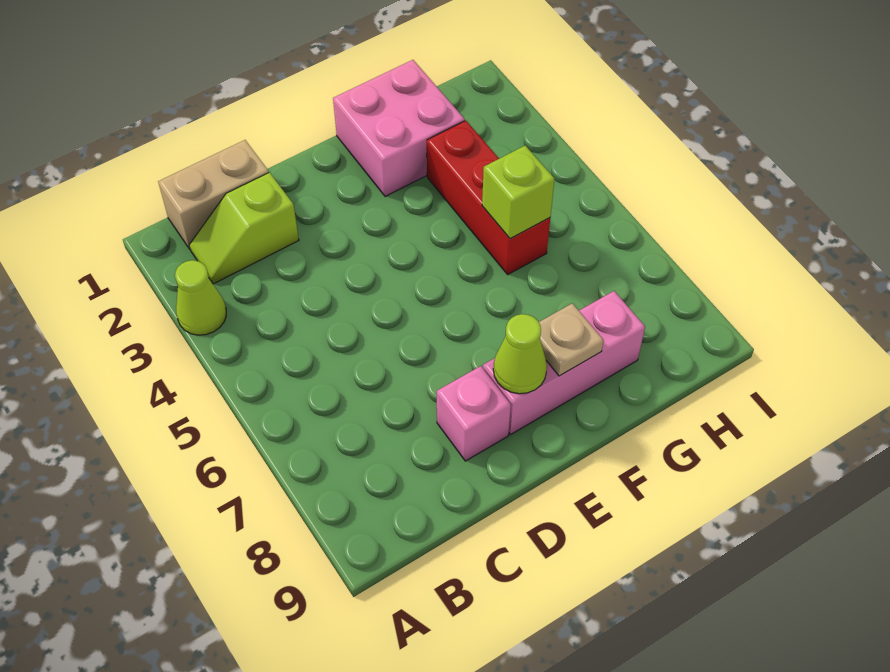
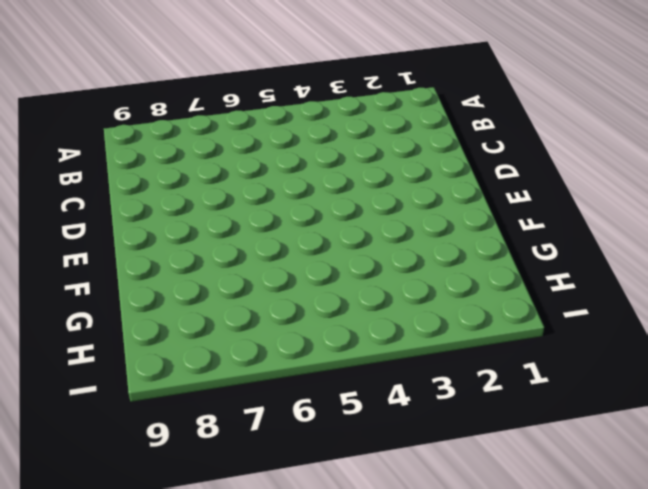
none -> lime cone A3 level 1
none -> tan brick B1:C1 level 1

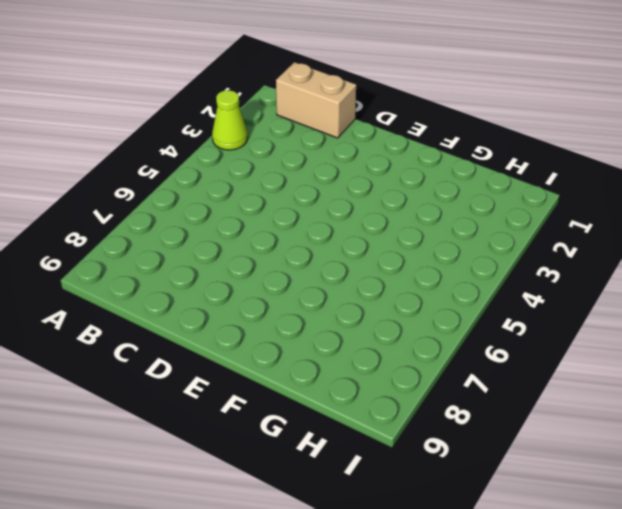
none -> lime slope B2:C2 level 1 top C
none -> pink brick D8 level 1

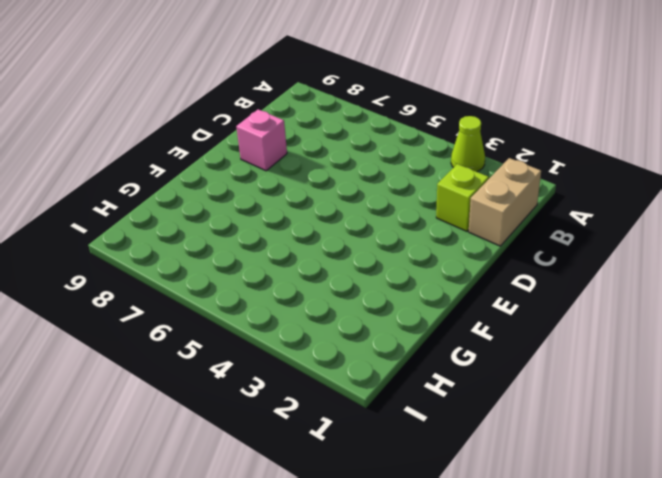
none -> pink brick E8:G8 level 1
none -> pink brick F1:G2 level 1

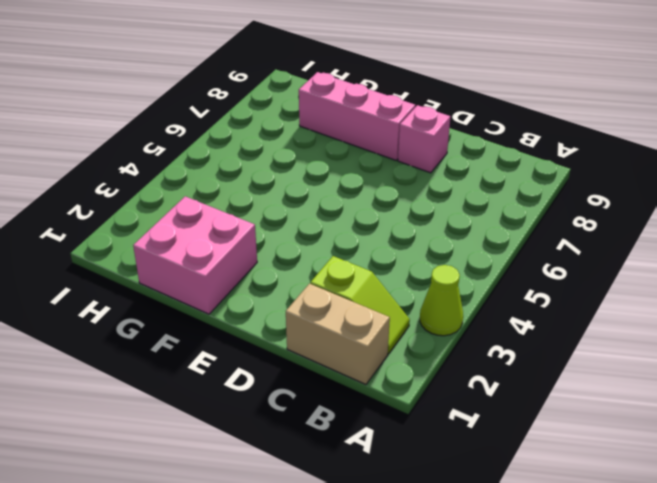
none -> red brick G3:G5 level 1
none -> lime cone E8 level 2

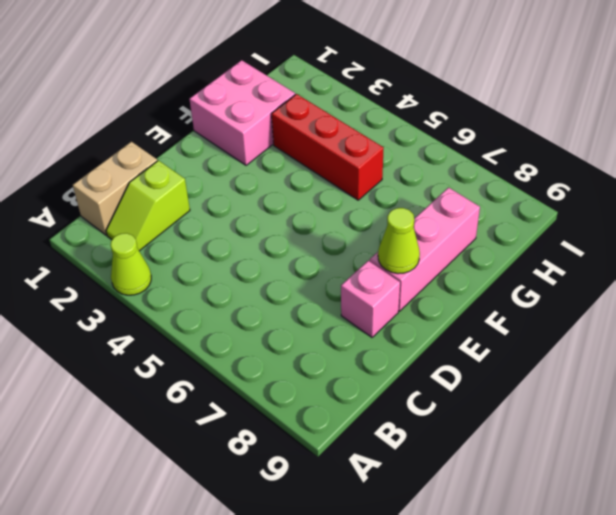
none -> tan plate F8 level 2
none -> lime brick G5 level 2

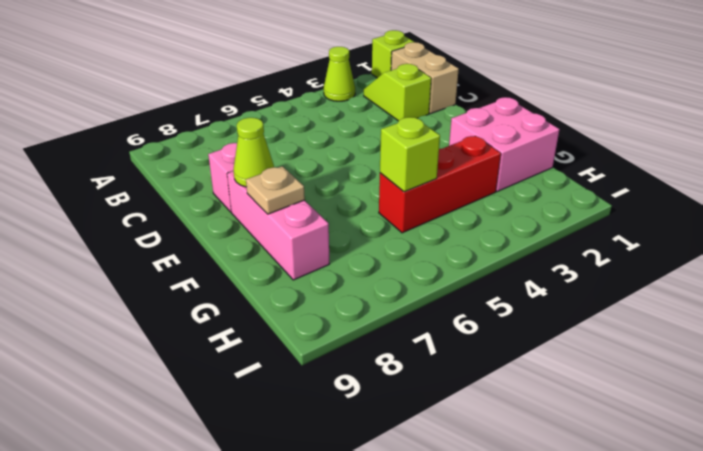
lime brick A1 level 1 -> none

